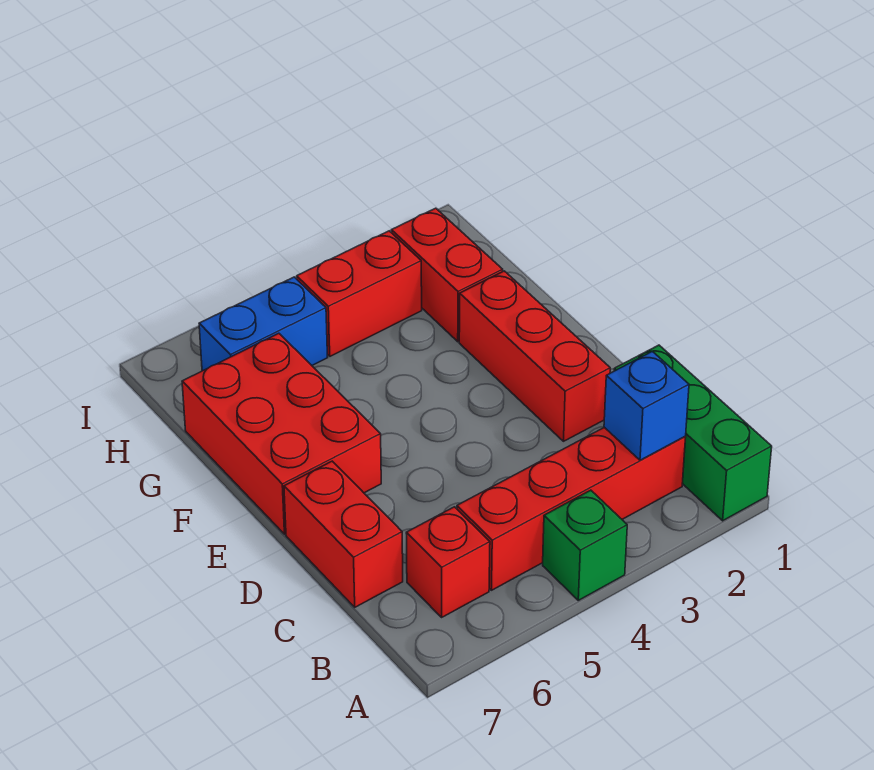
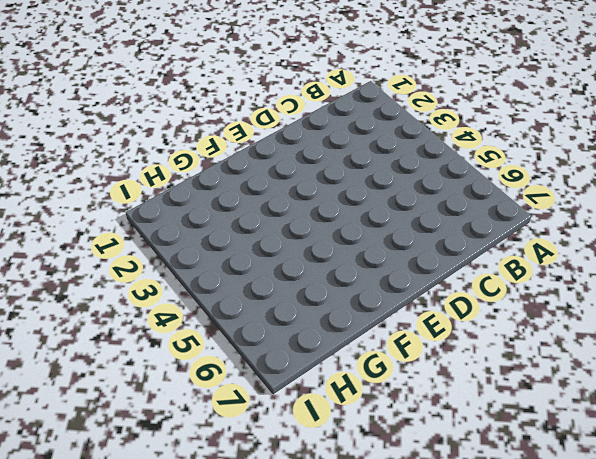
none -> green brick A1:C1 level 1
none -> green brick A4 level 1

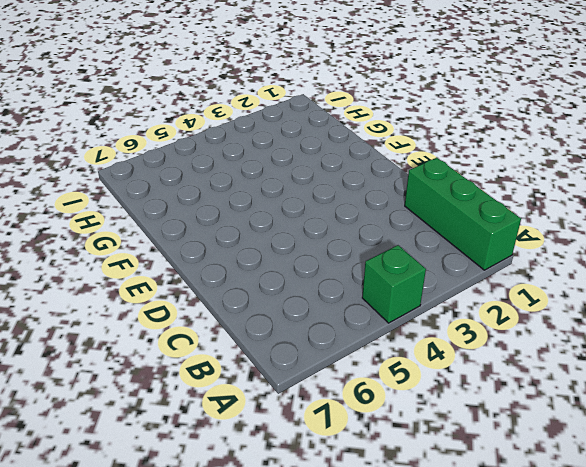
none -> red brick B2:B5 level 1
none -> red brick B6 level 1

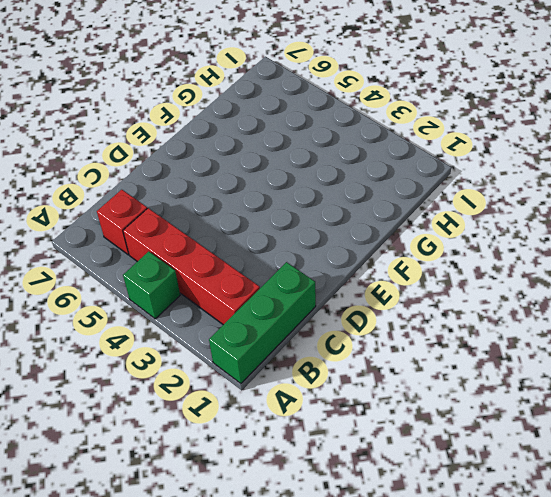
none -> red brick C7:D7 level 1
none -> red brick D2:F2 level 1

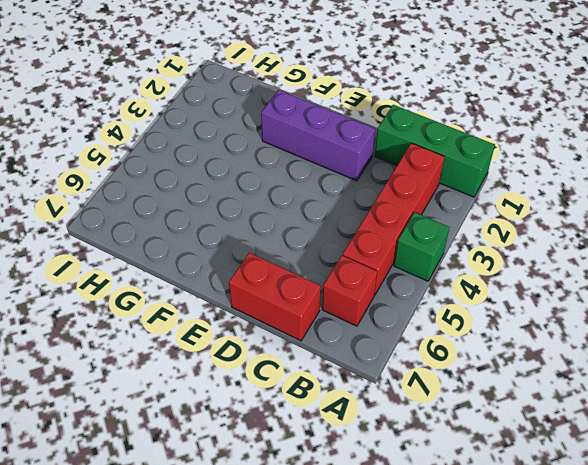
purple brick D2:F2 level 1 -> red brick D2:F2 level 1
none -> red brick E6:G7 level 1
none -> red brick G2:H2 level 1

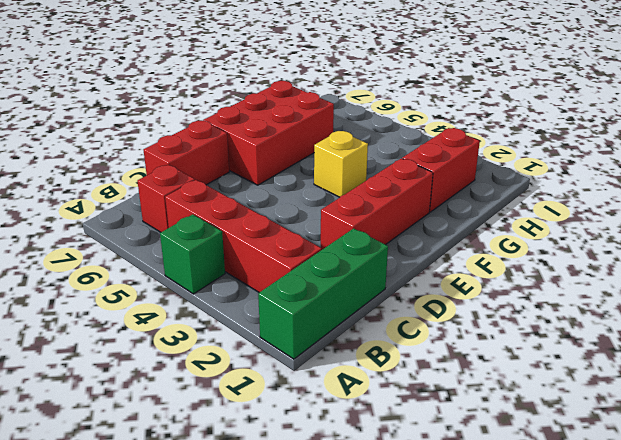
yellow brick F4 level 1 -> none
none -> red brick H3:H4 level 1
none -> blue brick H5:H6 level 1

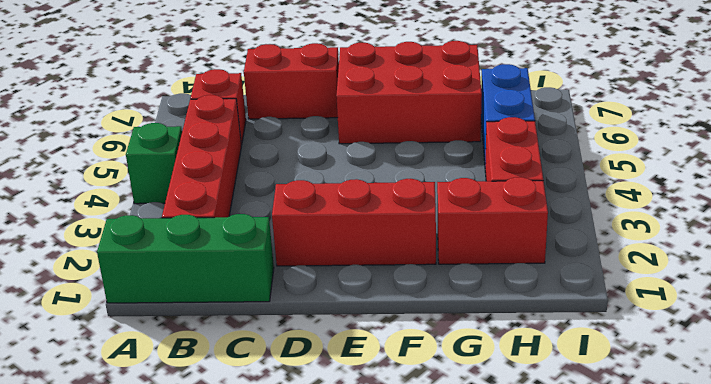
none -> blue brick B2 level 2

